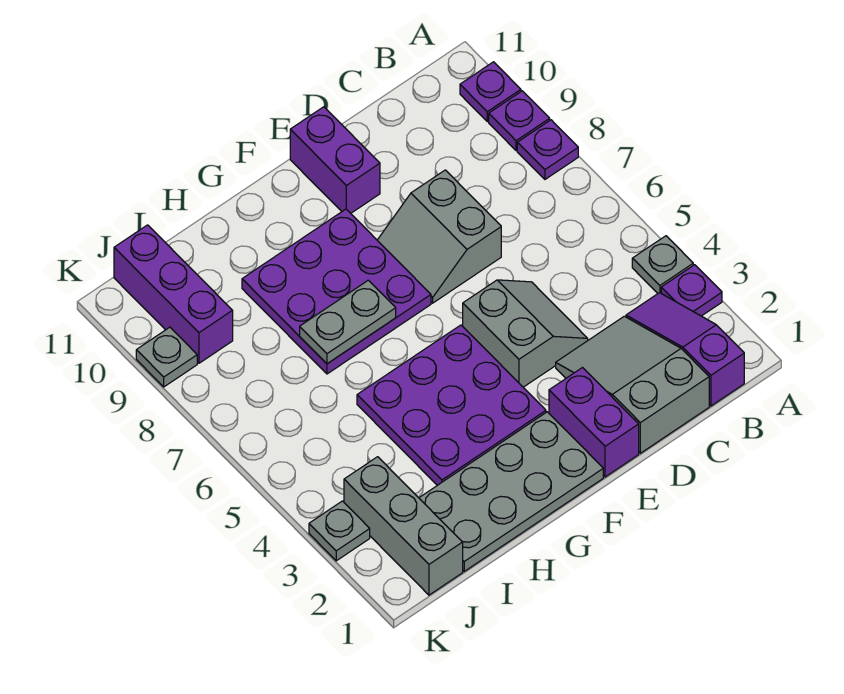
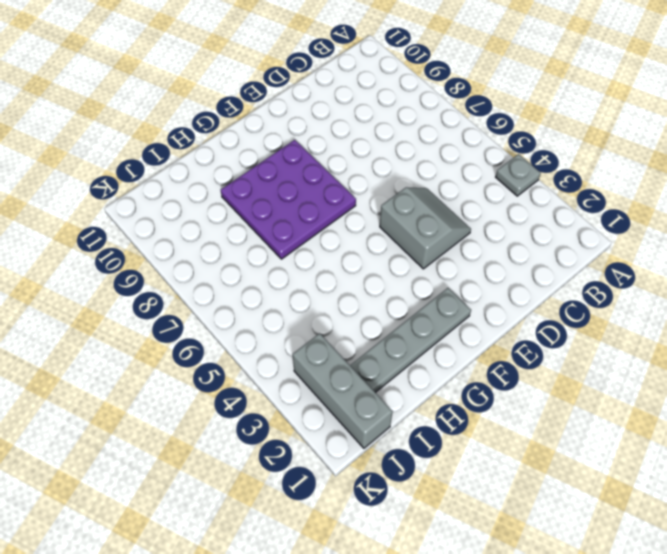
grey plate F2:I2 level 1 -> grey plate F1:I2 level 1
none -> purple plate A3 level 1
none -> purple plate A8 level 1
none -> purple plate A9 level 1

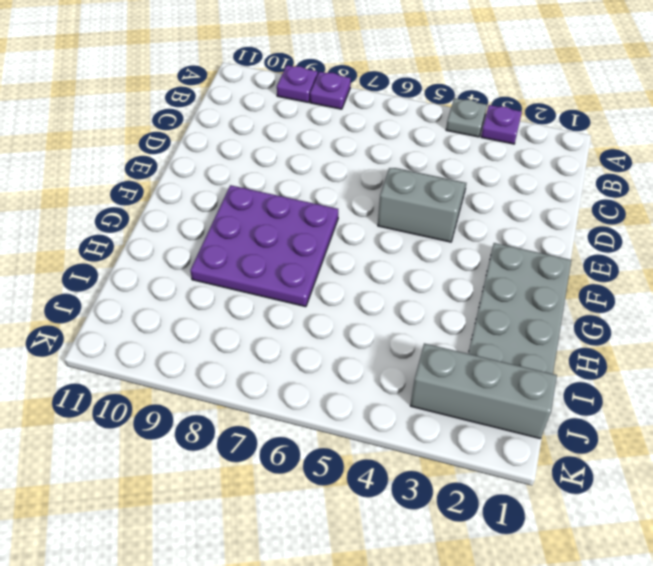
none -> purple plate A10 level 1
none -> purple slope B1:B3 level 1 top 1
none -> grey slope C1:D3 level 1 top 1

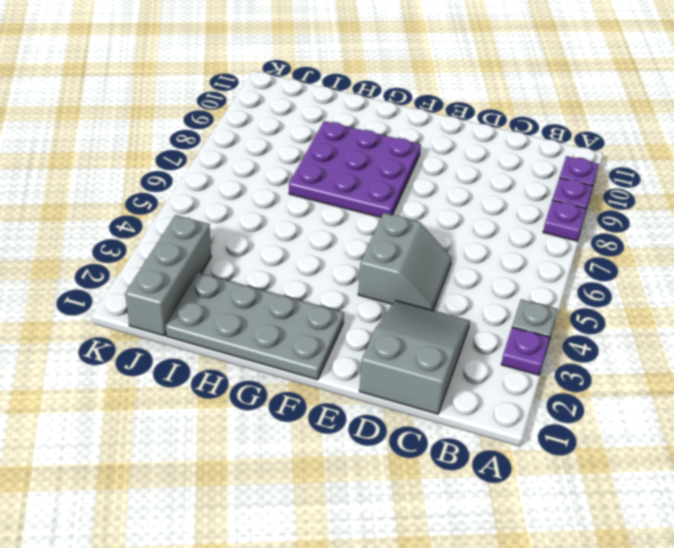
none -> purple slope B1:B3 level 1 top 1
none -> grey slope D7:E8 level 1 top D
none -> purple brick E1:E2 level 1

